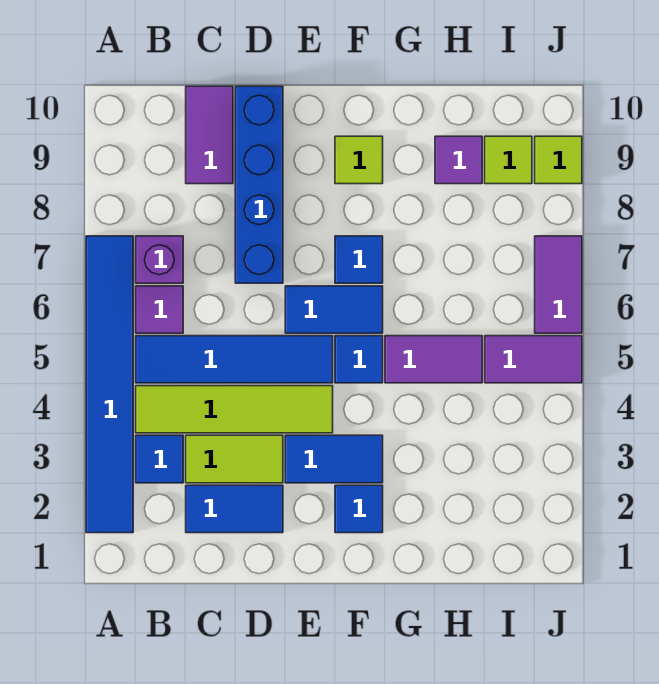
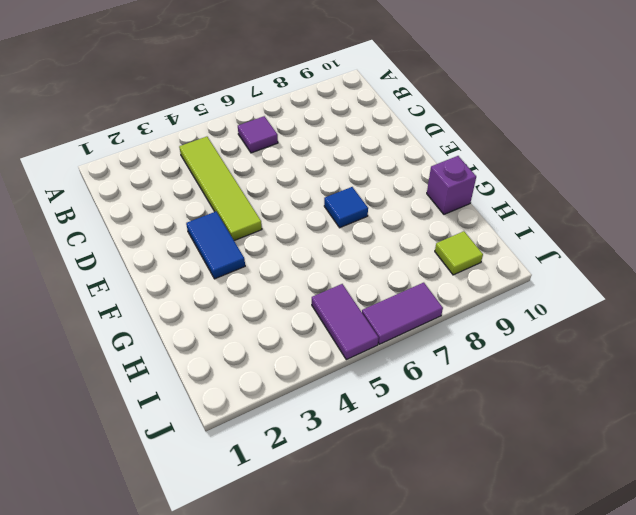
purple brick G10 level 1 -> purple brick B7 level 1
none -> blue tile A2:A7 level 1
none -> blue tile B3 level 1
none -> blue tile B5:E5 level 1

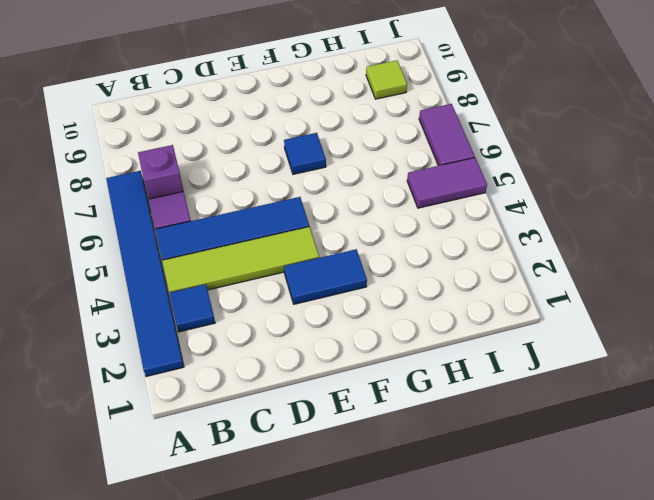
none -> blue tile C2:D2 level 1
none -> lime tile C3:D3 level 1
none -> purple tile C9:C10 level 1

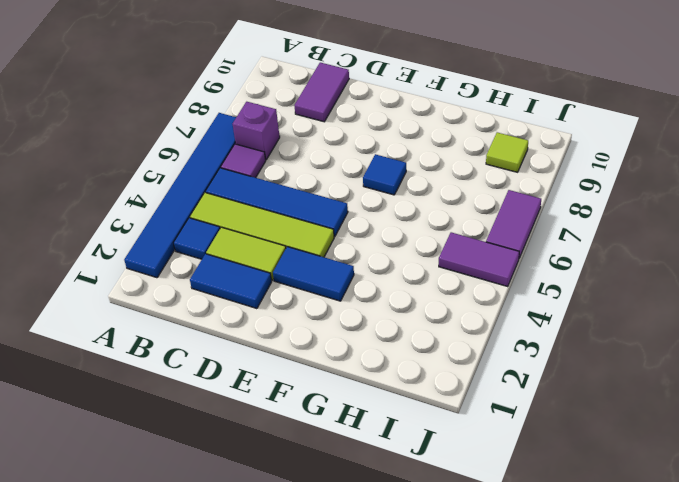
none -> blue brick D7:D10 level 1
none -> blue tile E6:F6 level 1
none -> blue tile F2 level 1

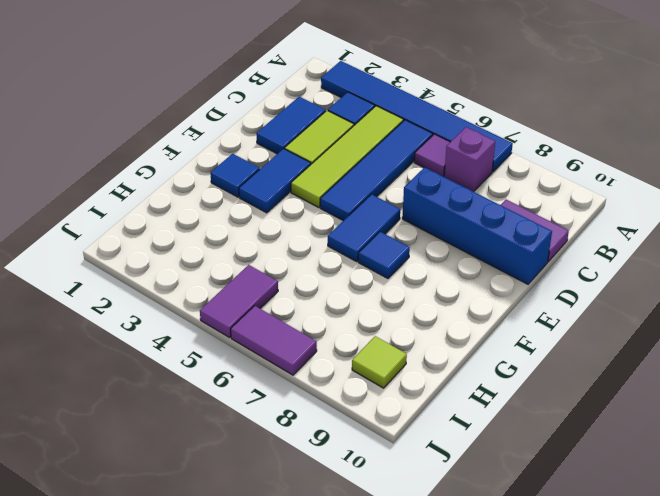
none -> blue tile F5 level 1
none -> lime tile F9 level 1
none -> purple tile G5:H5 level 1

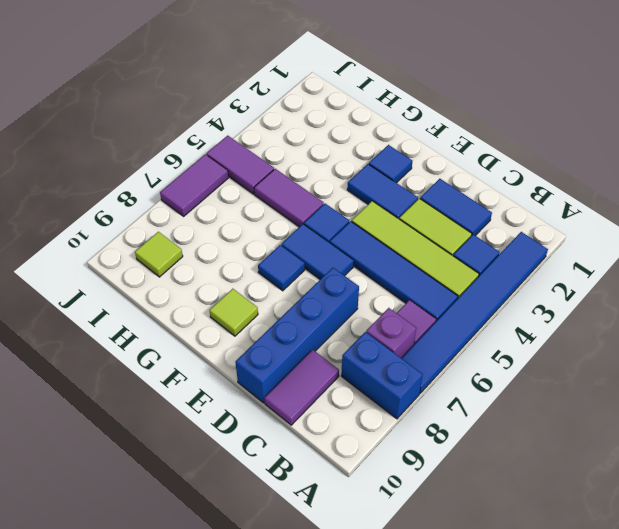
blue brick A8:B8 level 1 -> none
none -> purple tile H9 level 1
none -> lime tile J9 level 1

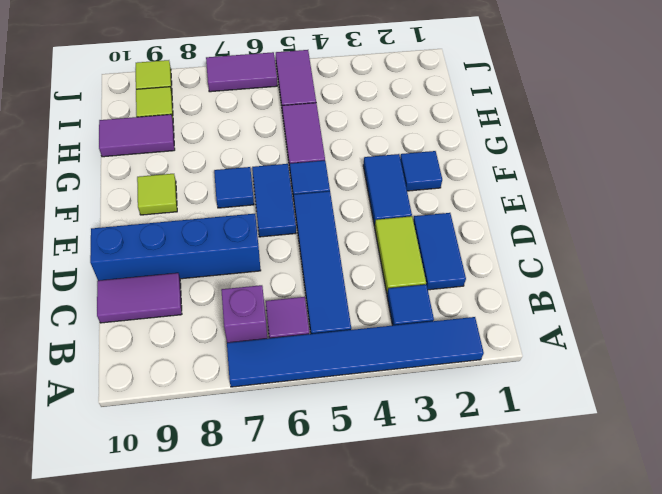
purple tile H9:H10 level 1 -> purple tile H9 level 1
none -> lime tile B4:E4 level 1

